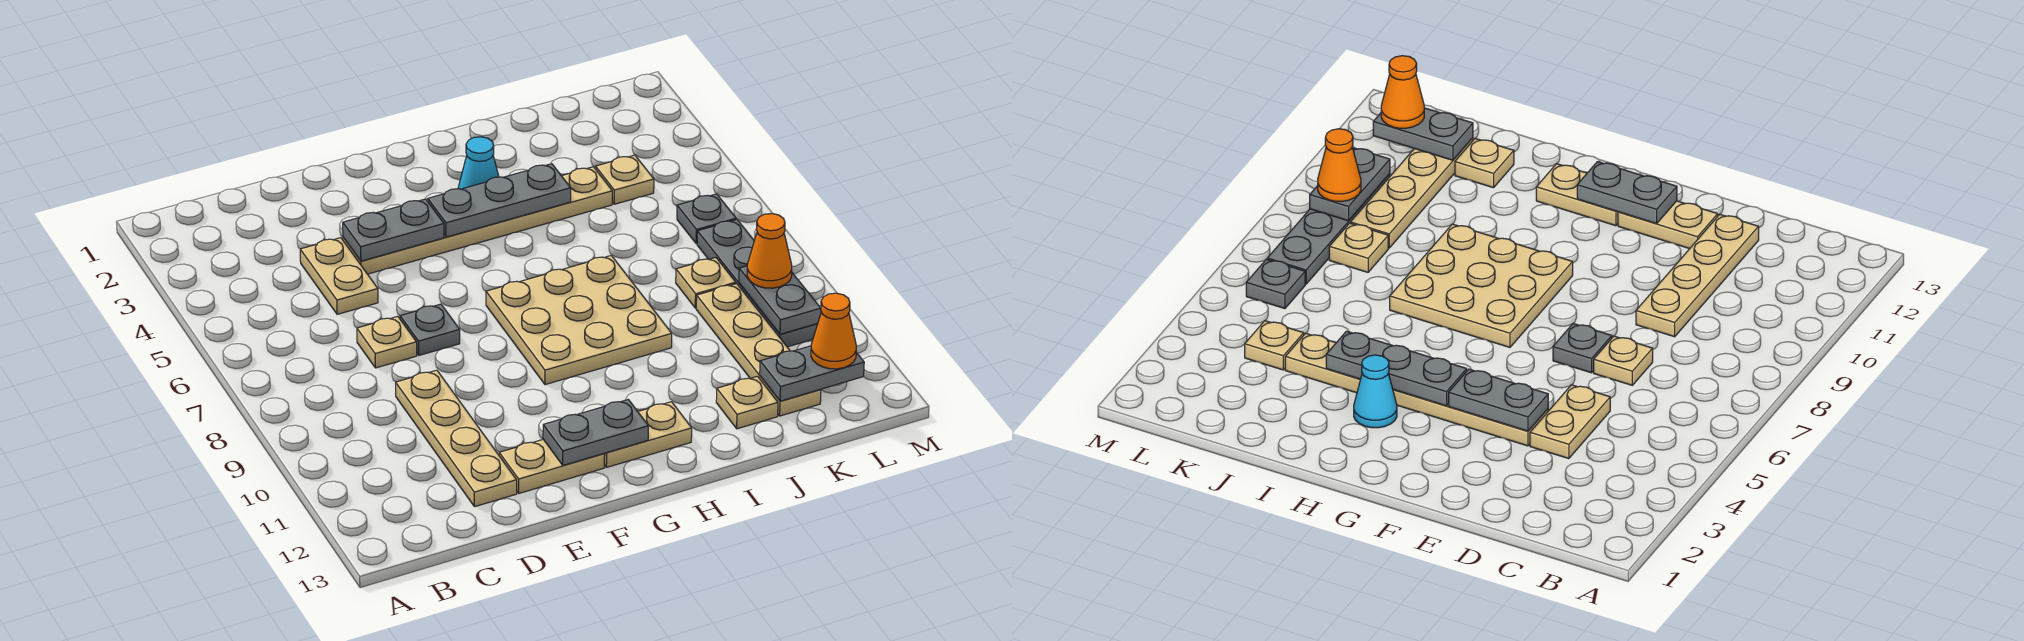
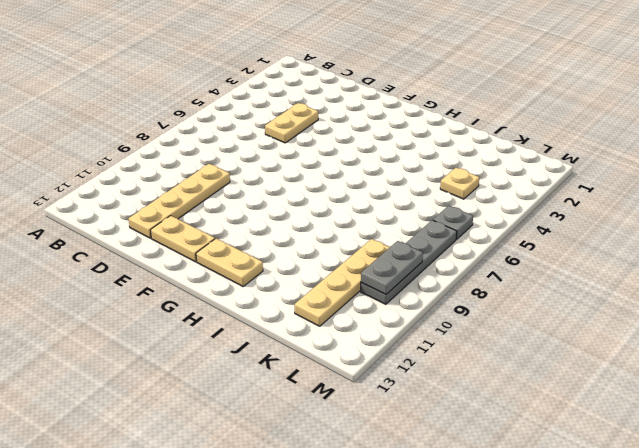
none -> tan plate D7 level 1
none -> tan plate E4:J4 level 1
none -> grey plate E7 level 1

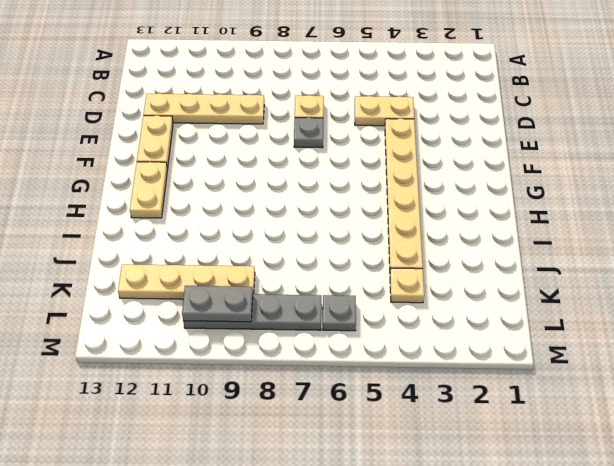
none -> tan plate G7:I9 level 1
none -> cyan cone H3 level 1
none -> tan plate J12 level 1

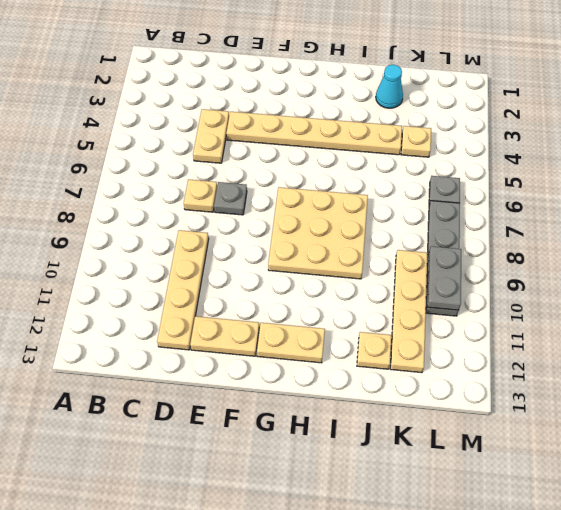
cyan cone J2 level 1 -> cyan cone H3 level 1
none -> tan plate K8 level 1
none -> grey plate E4:F4 level 2
none -> grey plate F12:G12 level 2

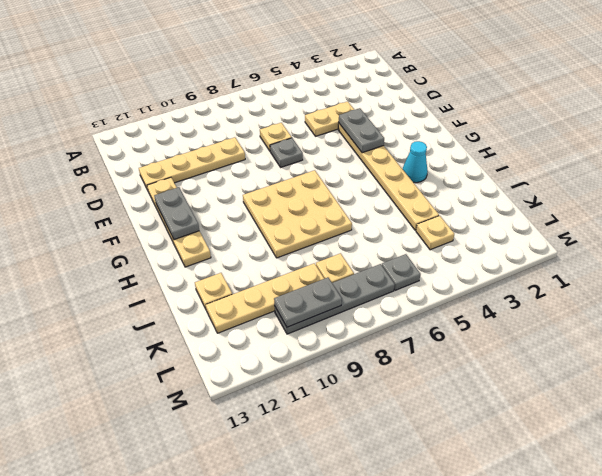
none -> grey plate G4:I4 level 2
none -> grey plate K12:L12 level 2
none -> orange cone L9 level 3

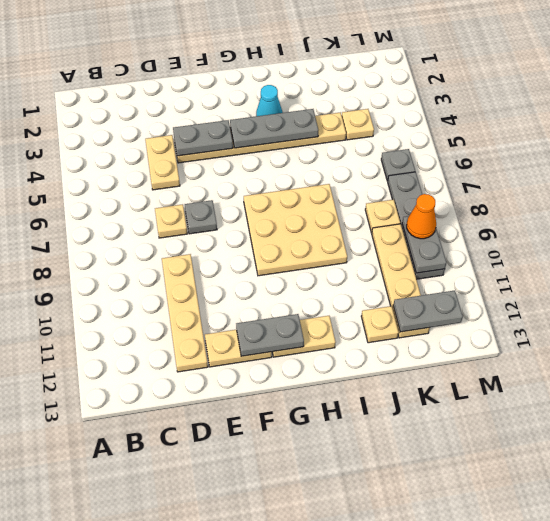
none -> orange cone L12 level 3

